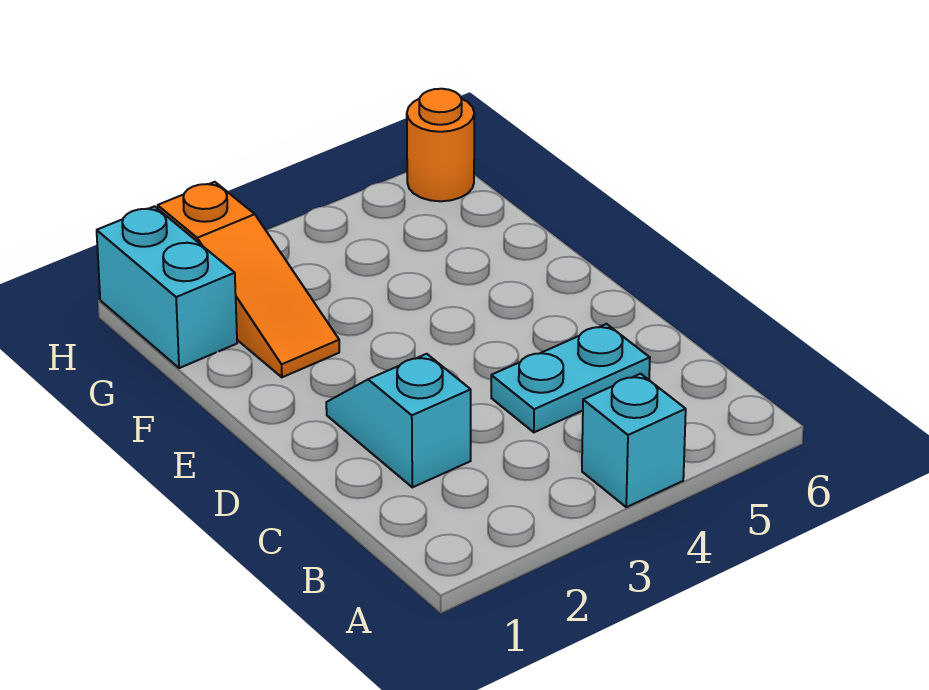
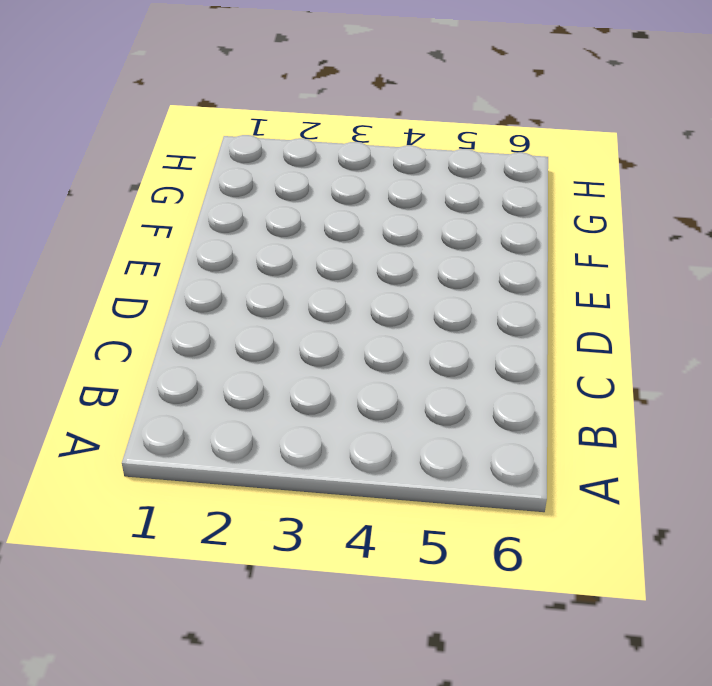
none -> cyan brick A4 level 1
none -> cyan slope C2:D2 level 1 top C

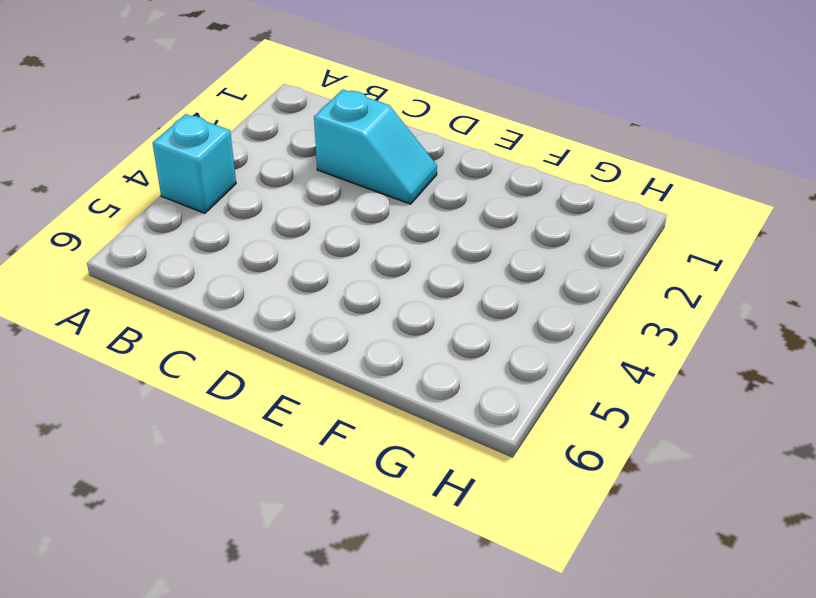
none -> cyan plate C4:C5 level 1
none -> orange slope F2:H2 level 1 top H

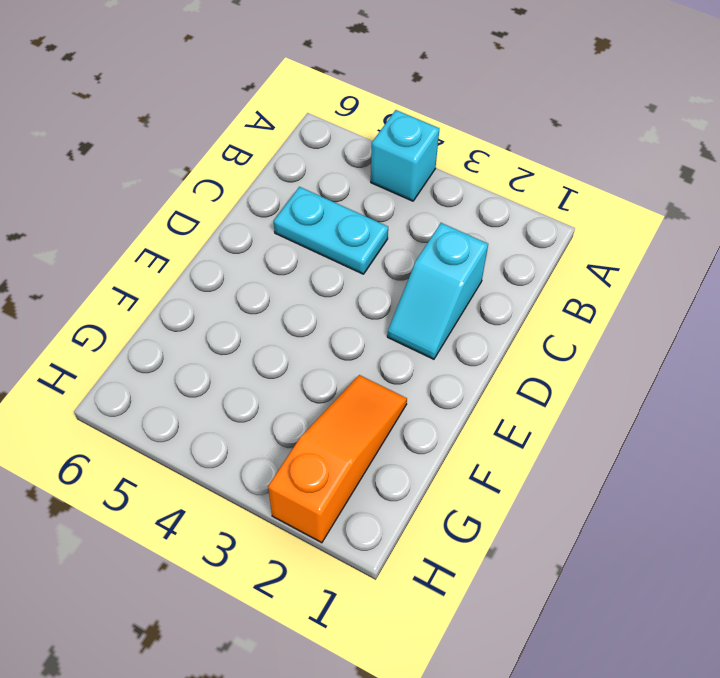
none -> cyan brick G1:H1 level 1
none -> orange round brick H6 level 1

